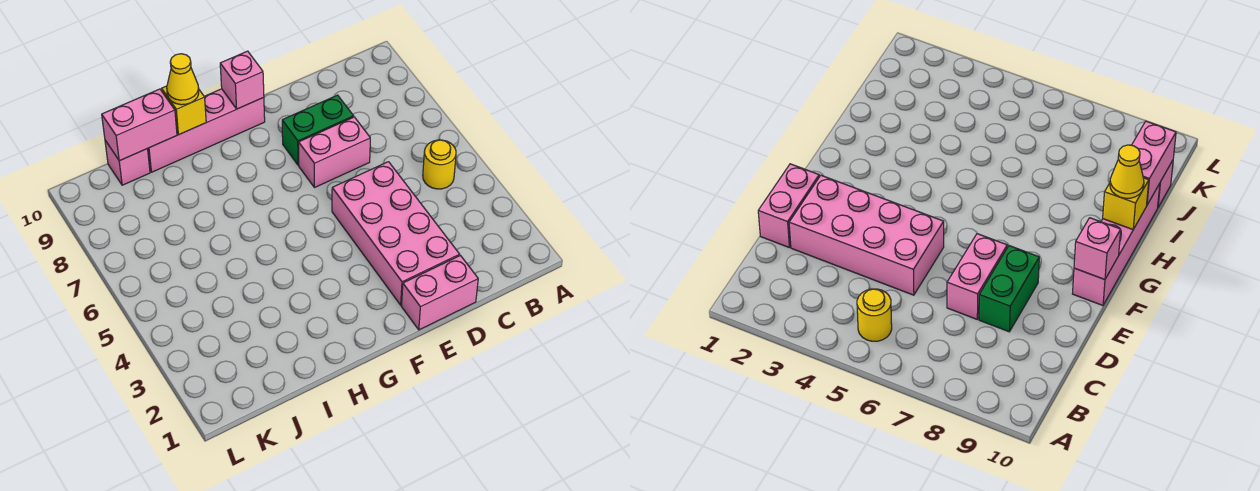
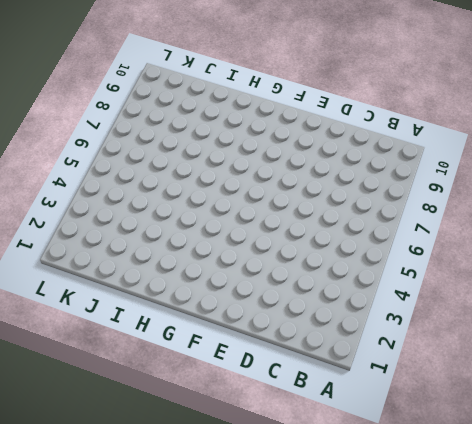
none -> yellow round brick B5 level 1
none -> pink brick D1:E1 level 1

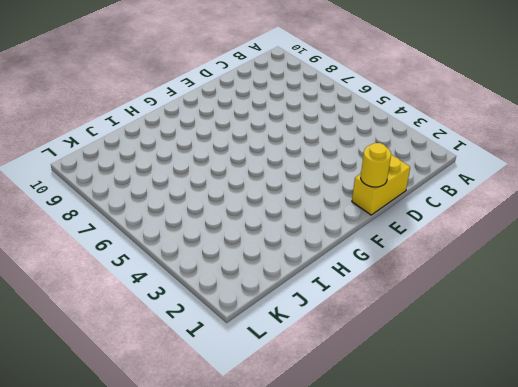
yellow brick D1:E1 level 1 -> pink brick D1:E1 level 1
yellow round brick E1 level 2 -> yellow round brick B5 level 1
none -> pink brick D2:E5 level 1
none -> pink brick D7:E7 level 1

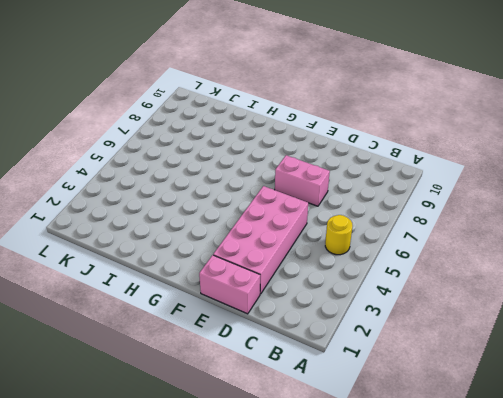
none -> green brick D8:E8 level 1
none -> pink brick F10:I10 level 1

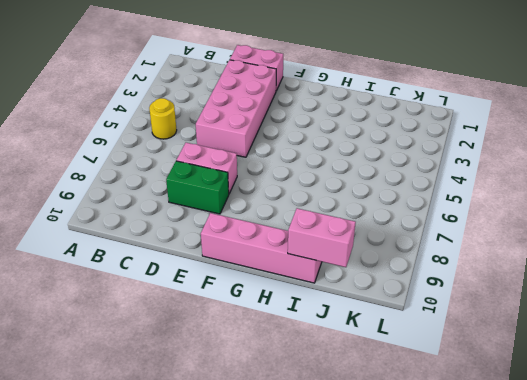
none -> pink brick J10 level 1
none -> pink brick F10 level 2

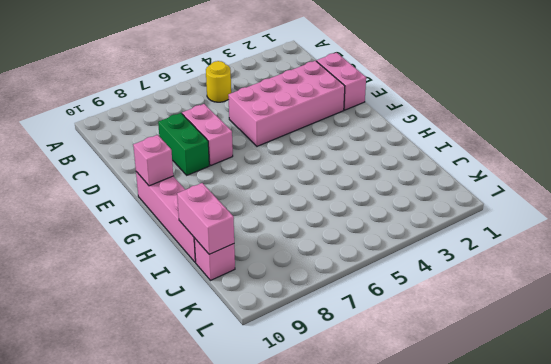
none -> yellow brick H10 level 2
none -> yellow cone H10 level 3

